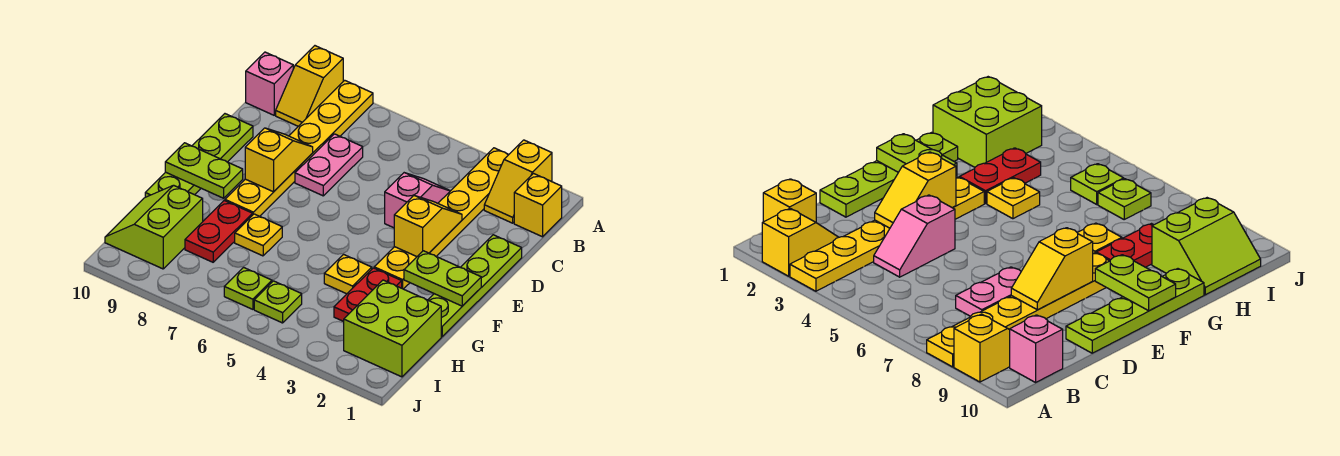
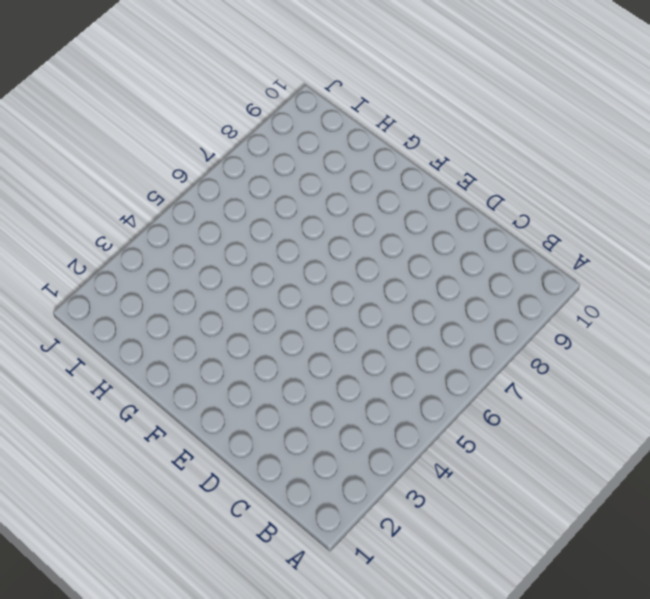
none -> yellow slope A2:B2 level 1 top A
none -> yellow plate A3:F3 level 1
none -> yellow plate A8:F8 level 1

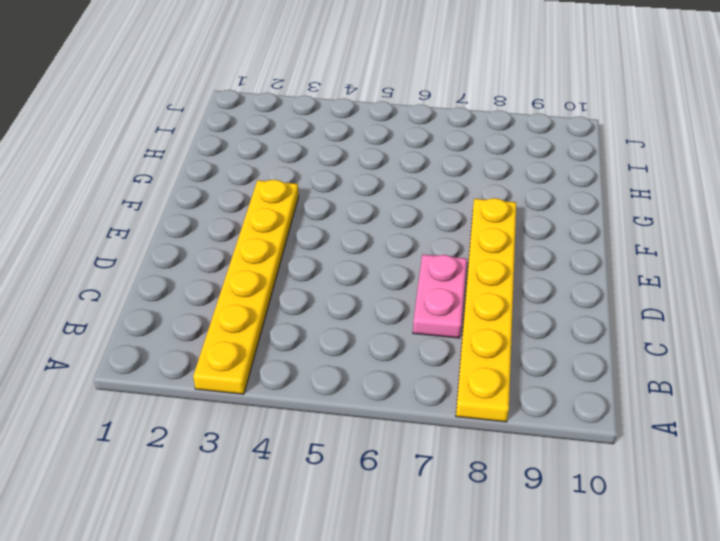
none -> yellow slope A2:B2 level 1 top A
none -> yellow slope A9:B9 level 1 top A
none -> yellow brick B1 level 1

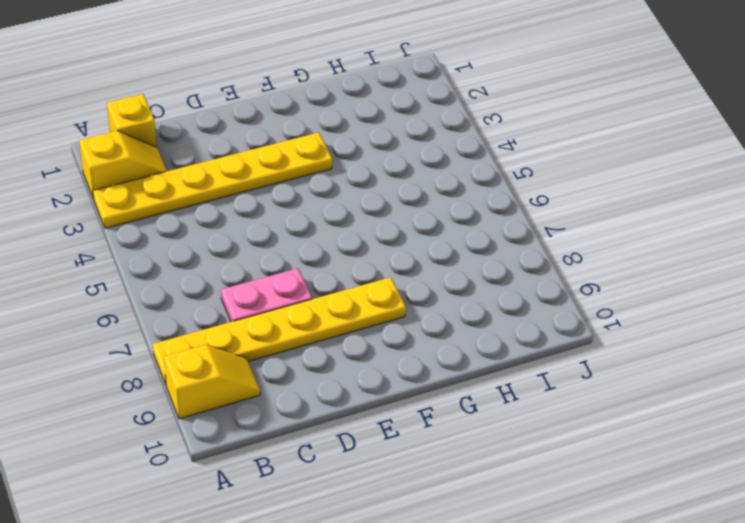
none -> pink brick B10 level 1
none -> pink slope C4:D4 level 1 top D
none -> lime plate D1:G1 level 1

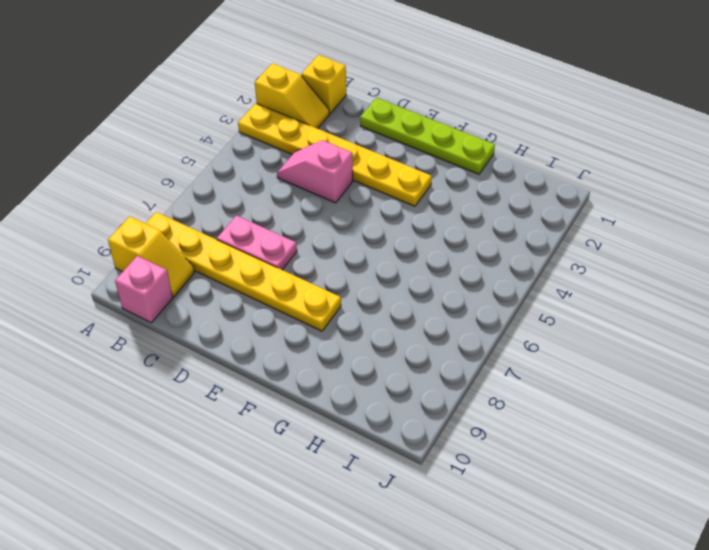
none -> lime plate D10:G10 level 1
none -> red plate G3:H3 level 1
none -> yellow plate G4 level 1

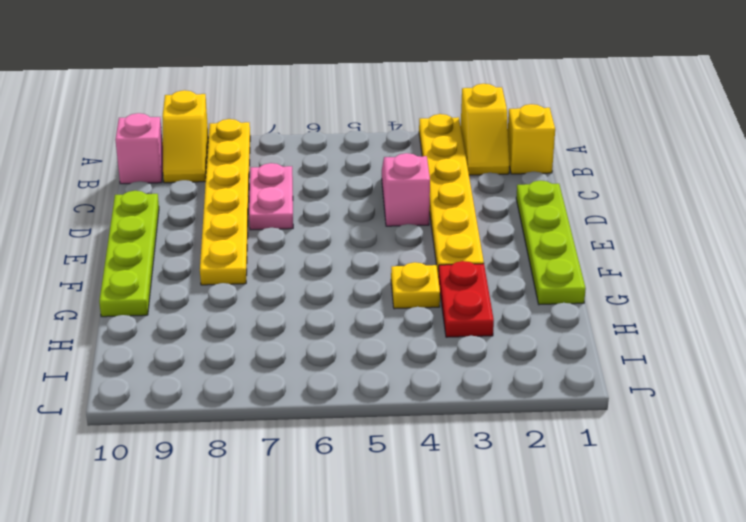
none -> yellow plate G7 level 1
none -> red plate G8:H8 level 1
none -> lime brick H1:I2 level 1

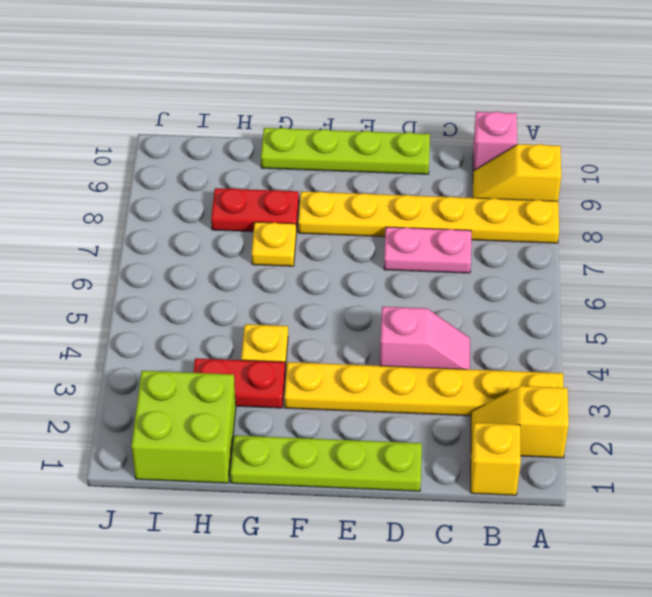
none -> lime slope H9:I10 level 1 top 9
none -> lime plate I5 level 1
none -> lime plate I6 level 1

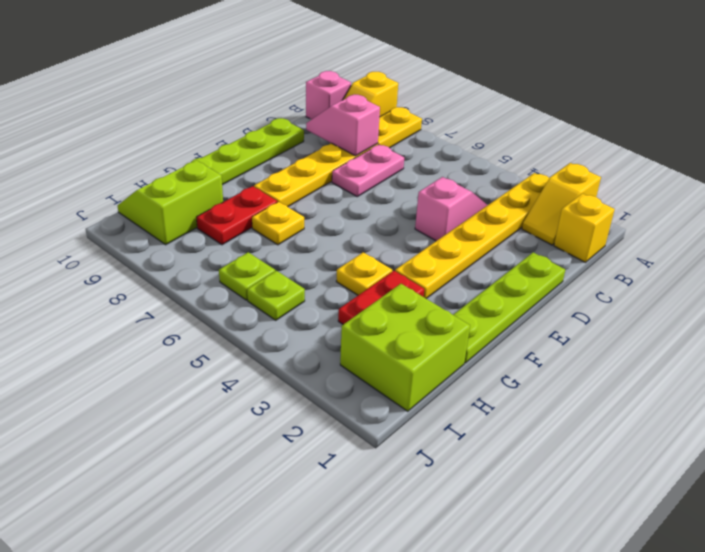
pink slope C8:C9 level 2 top 8 -> none
none -> yellow slope D3:E3 level 2 top E
none -> yellow slope D8:E8 level 2 top E
none -> lime plate F1:F2 level 2

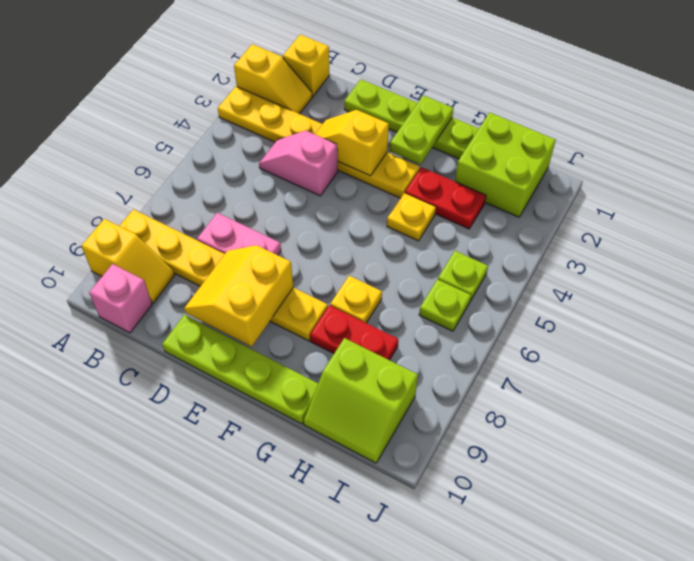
yellow slope D8:E9 level 2 top E -> yellow slope D8:E8 level 2 top E
none -> lime plate F9:F10 level 2

